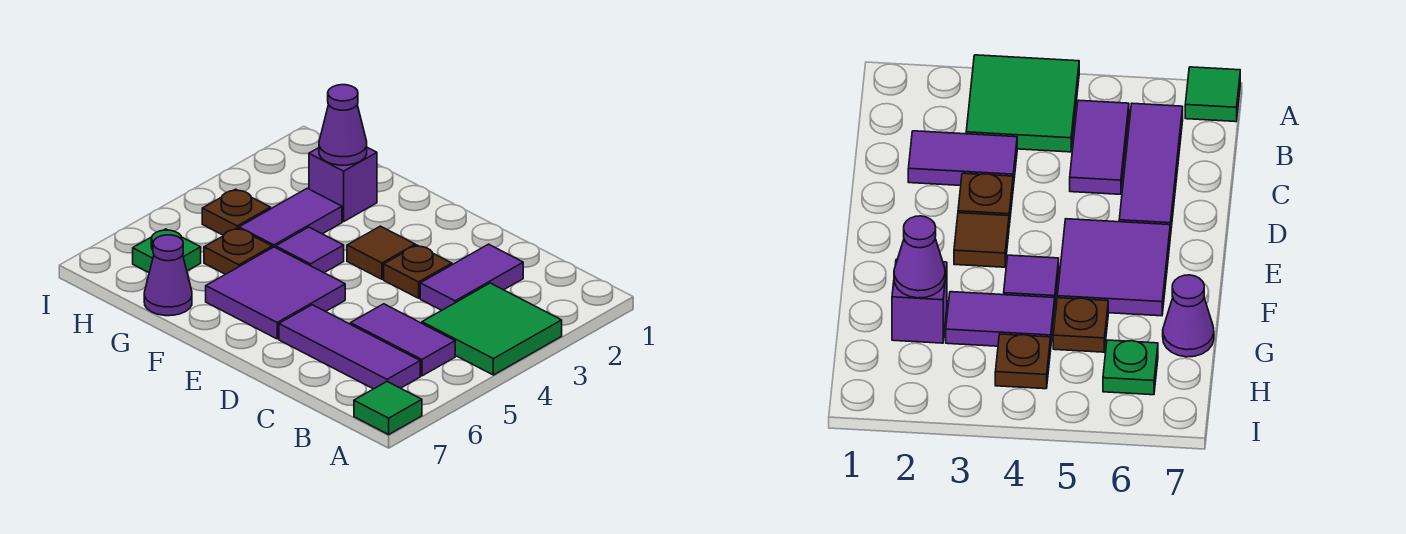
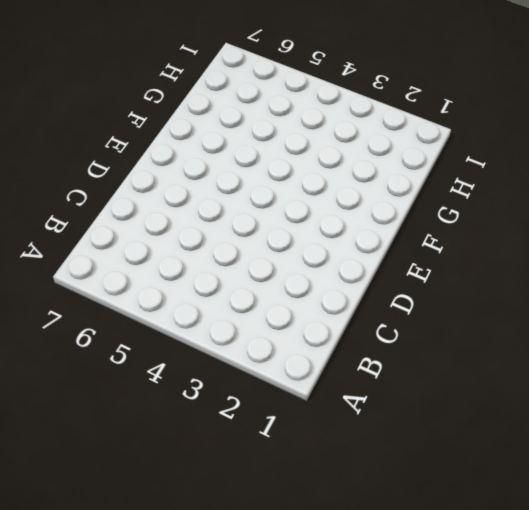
none -> green tile A3:B4 level 1
none -> green tile A7 level 1
none -> purple tile B5:C5 level 1

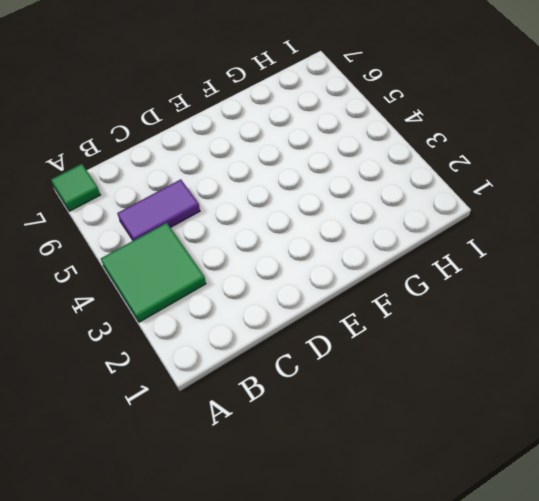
none -> purple tile B6:D6 level 1
none -> purple tile C2:C3 level 1
none -> brown plate D3 level 1

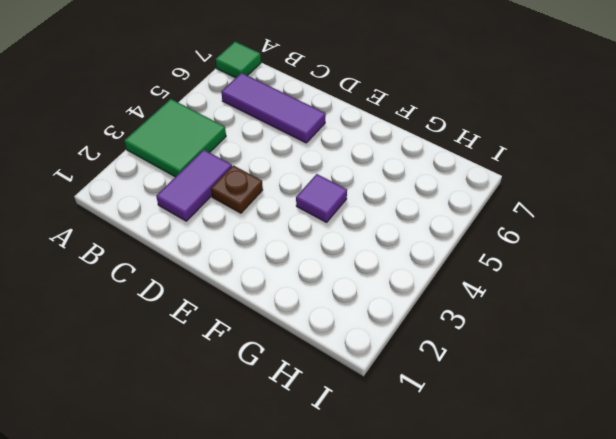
none -> purple tile B5:C5 level 1
none -> brown tile E3 level 1
none -> purple tile E5:F6 level 1

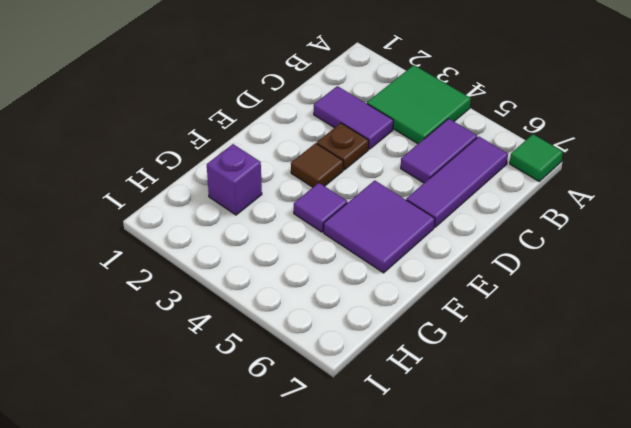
none -> purple tile G3:G4 level 1
none -> brown plate G5 level 1
none -> purple cone G7 level 1

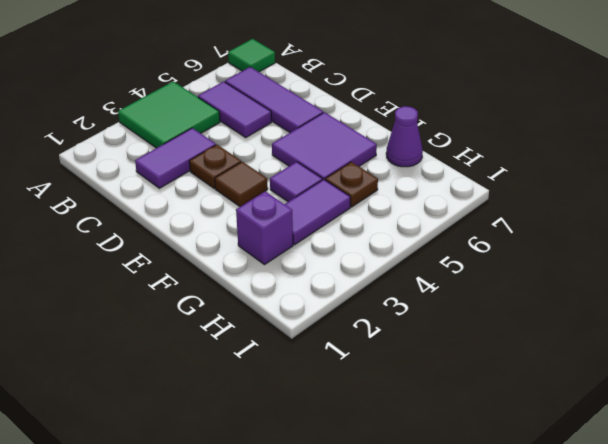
none -> brown plate H4 level 1
none -> green plate H6 level 1
none -> purple cone G2 level 2

